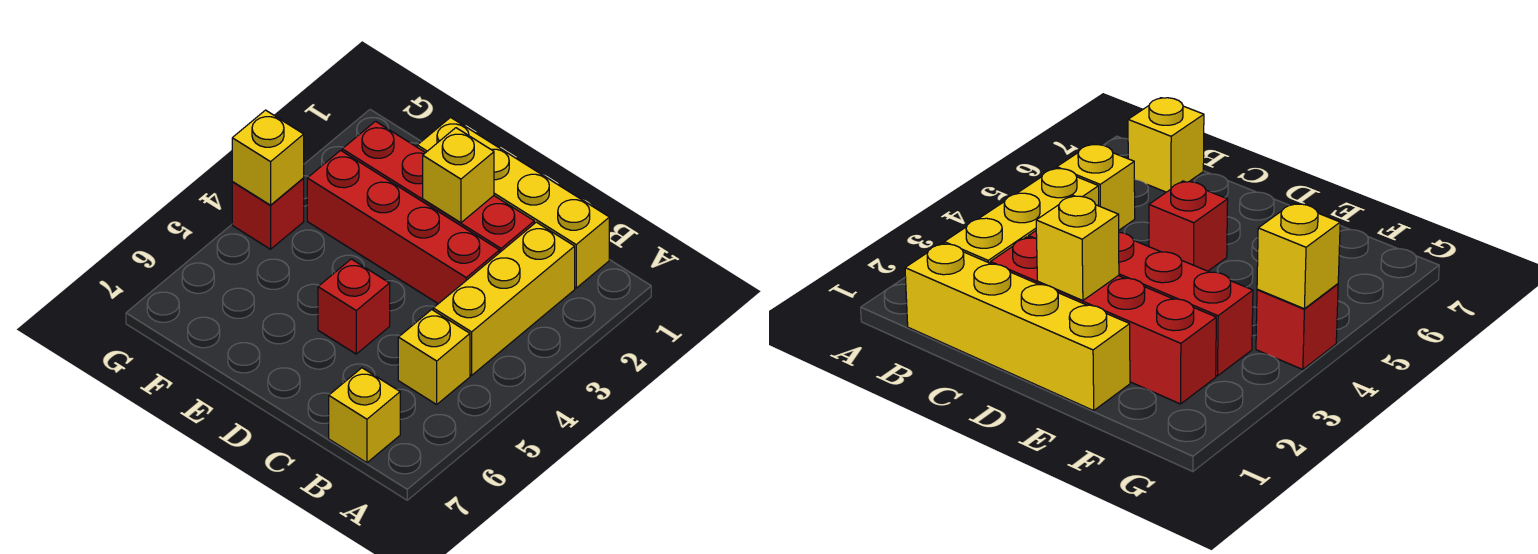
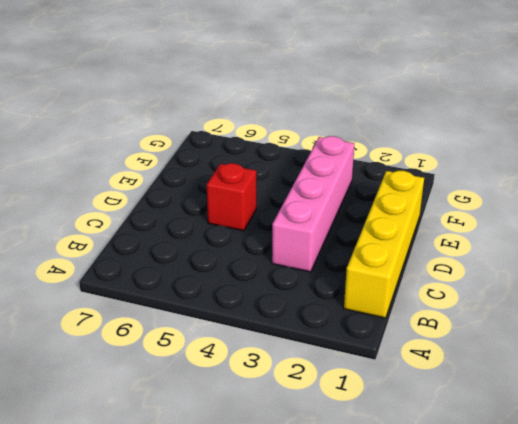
pink brick C3:F3 level 1 -> red brick C3:F3 level 1
none -> yellow brick B2:B4 level 1
none -> yellow brick B5 level 1

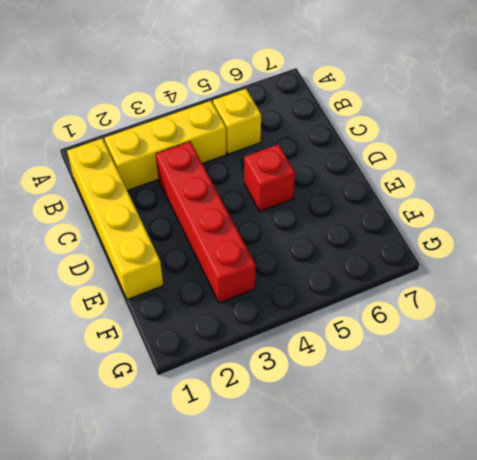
none -> yellow brick B7 level 1
none -> red brick C2:F2 level 1

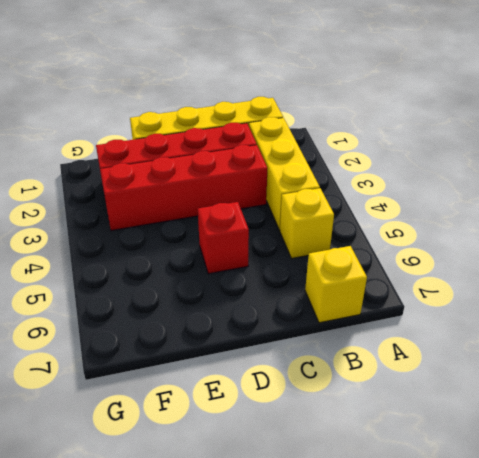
none -> red brick G4 level 1
none -> yellow brick D2 level 2

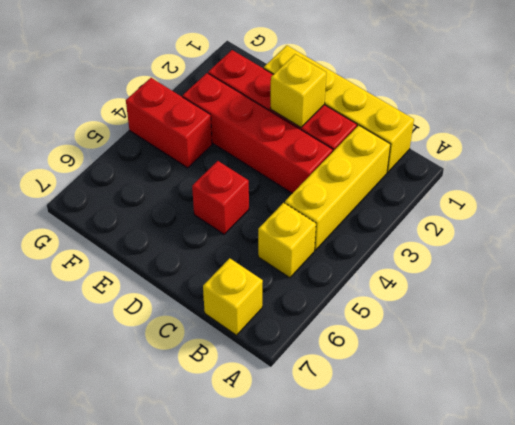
red brick F4:G4 level 1 -> red brick G4 level 1
none -> yellow brick G4 level 2

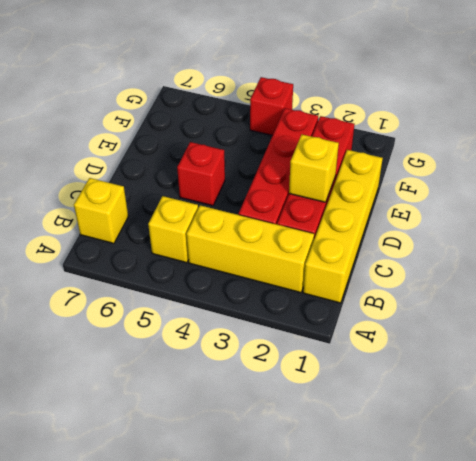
none -> yellow brick G4 level 2

